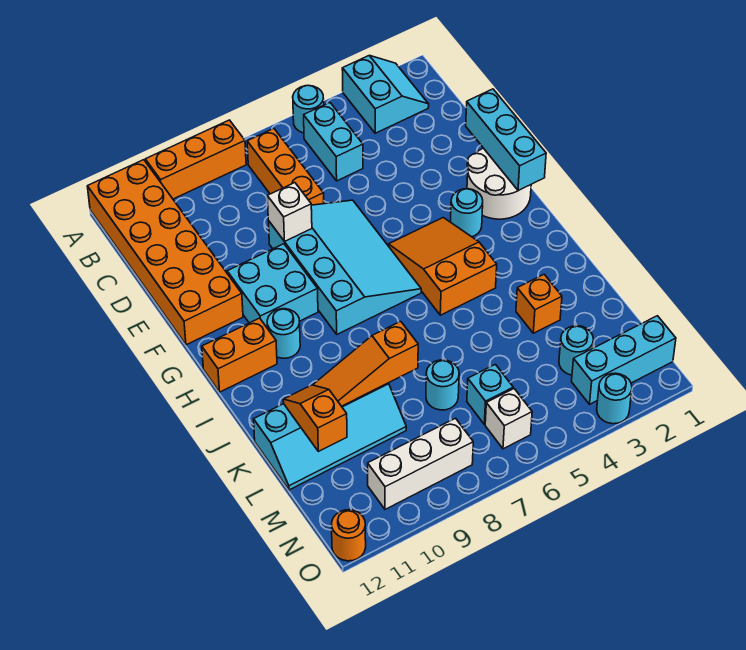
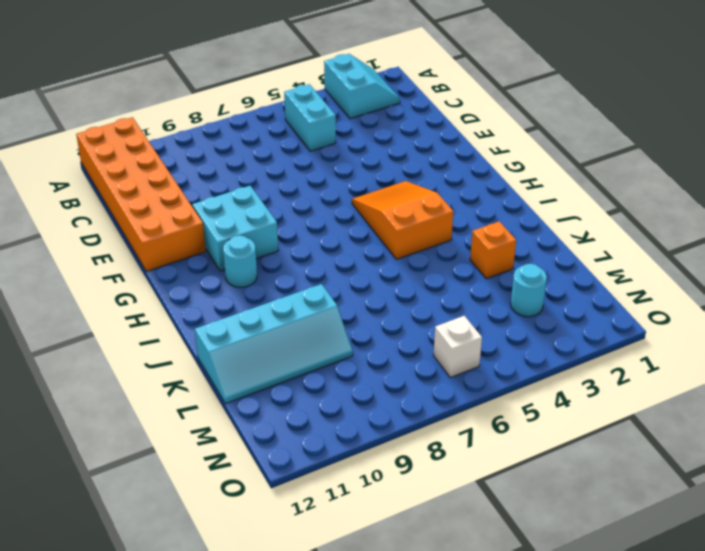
none -> cyan round brick A5 level 1
none -> orange brick A8:A10 level 1
none -> orange brick B7:D7 level 1

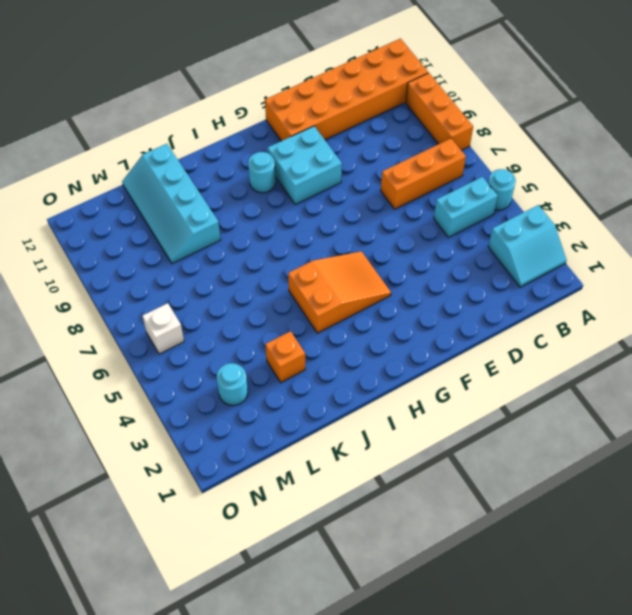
none -> cyan slope E6:H8 level 1 top 8
none -> white round brick F1:G2 level 1
none -> cyan round brick G3 level 1

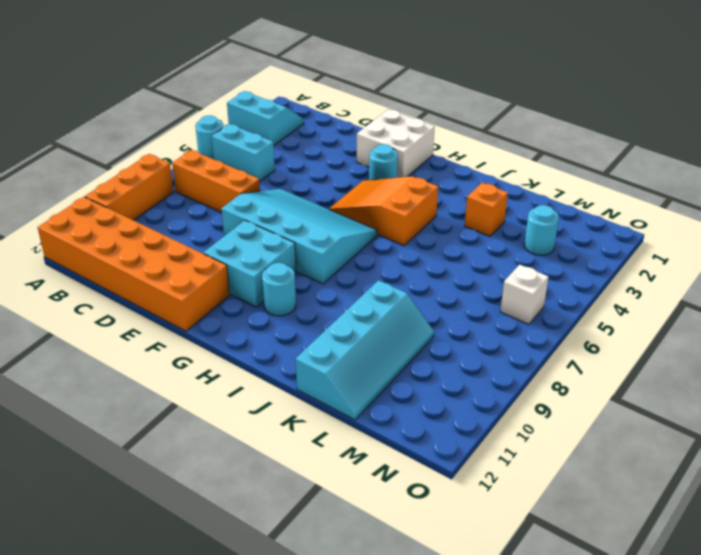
white brick F1:G2 level 1 -> white round brick F1:G2 level 1
none -> orange brick H11:H12 level 1
none -> cyan round brick L7 level 1
none -> cyan brick M6 level 1

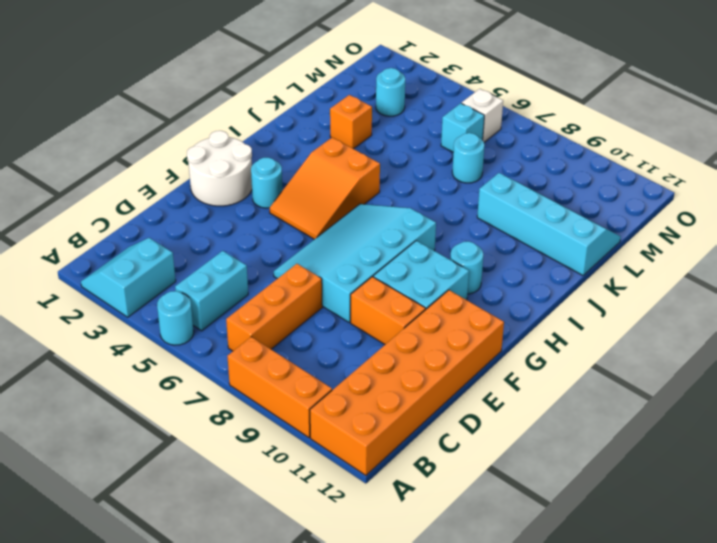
orange brick E9:E10 level 1 -> orange brick H11:H12 level 1
none -> cyan brick N1:N3 level 1
none -> white brick N8:N10 level 1
none -> cyan round brick O3 level 1

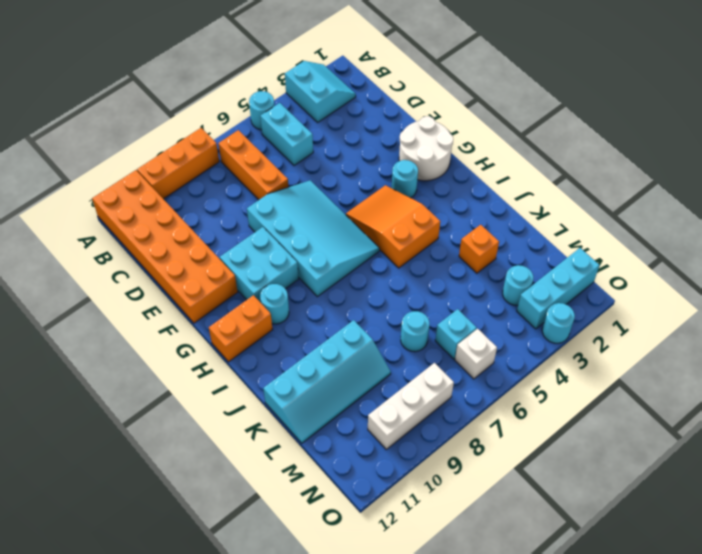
none -> orange round brick O12 level 1
none -> cyan brick E1:G1 level 2
none -> white brick E8 level 2

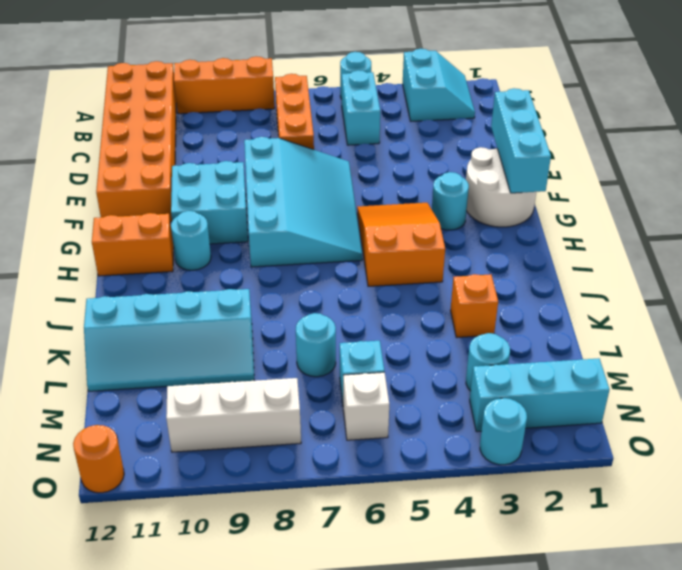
none -> white brick E8 level 2
none -> orange slope K8:K10 level 2 top 8
none -> orange slope K11:L11 level 2 top L

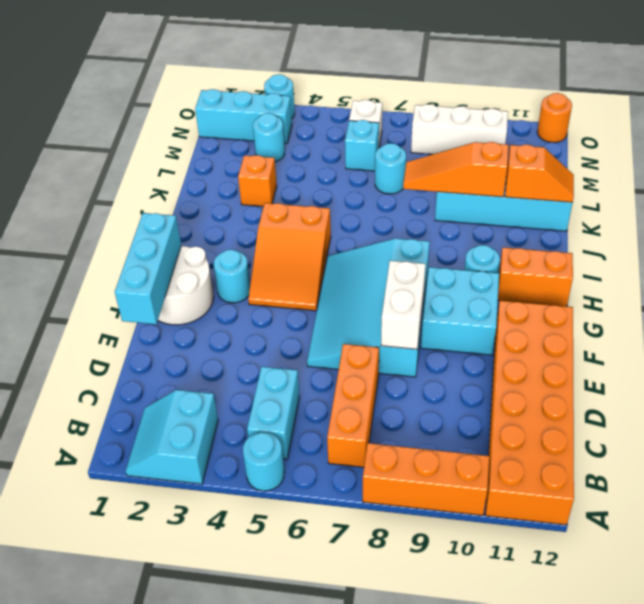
white brick E8:F8 level 2 -> white brick E8 level 2
orange slope K8:K10 level 2 top 10 -> orange slope K8:K10 level 2 top 8
orange slope K11:K12 level 2 top 11 -> orange slope K11:L11 level 2 top L

